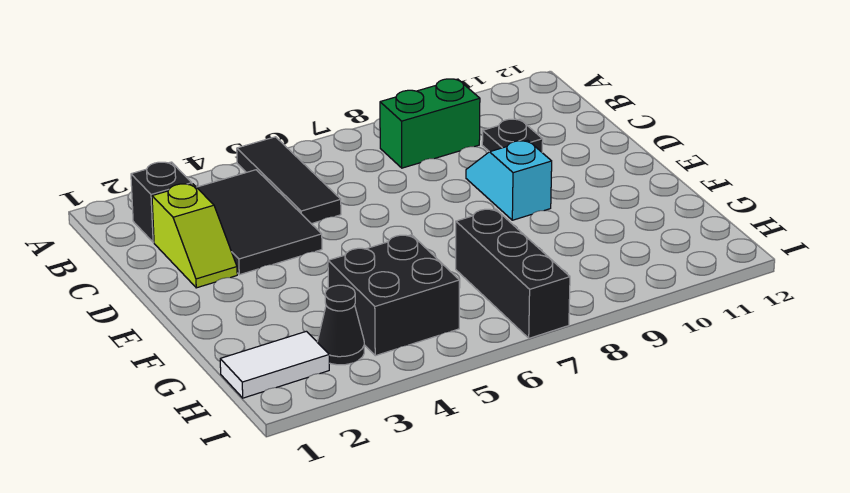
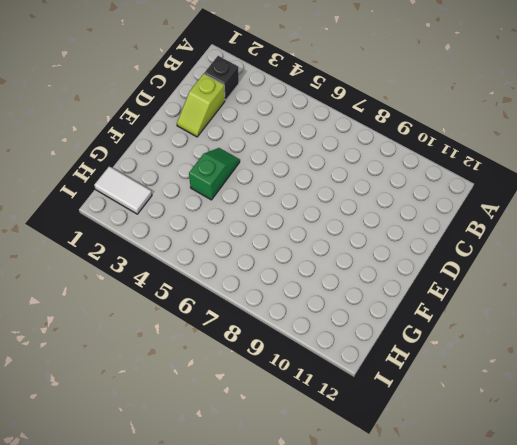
green slope E4:F4 level 1 top F -> none
none -> black tile A5:C5 level 1
none -> black tile B3:D4 level 1

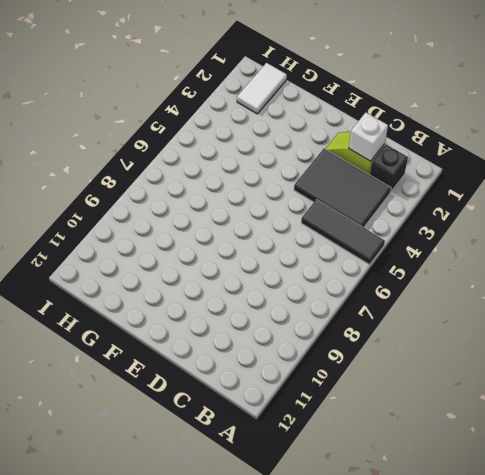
white brick C2 level 2 -> none
none -> green brick B8:B9 level 1
none -> black plate C10 level 1

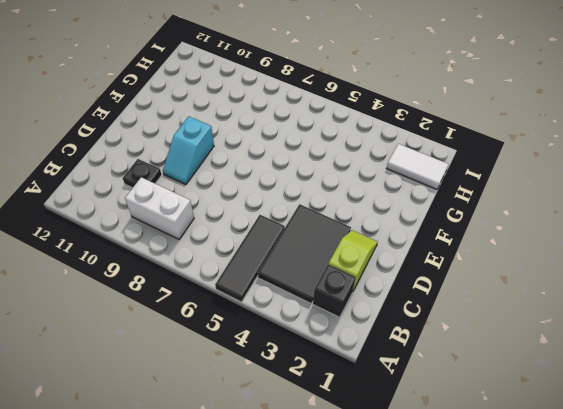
white brick B8:B9 level 1 -> green brick B8:B9 level 1
none -> black brick G4:H5 level 1
none -> black brick G7:I7 level 1

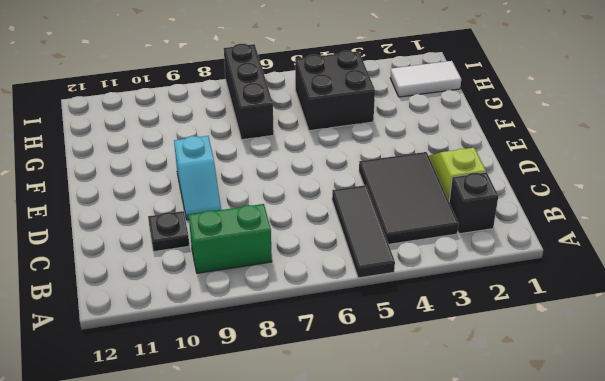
none -> black cone H3 level 1

